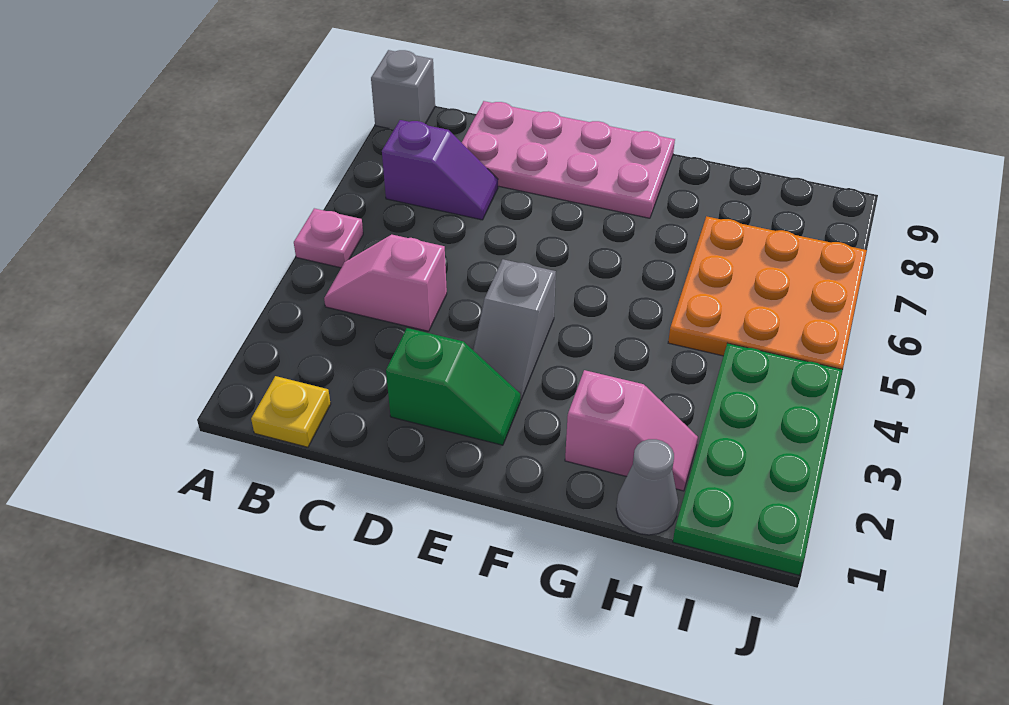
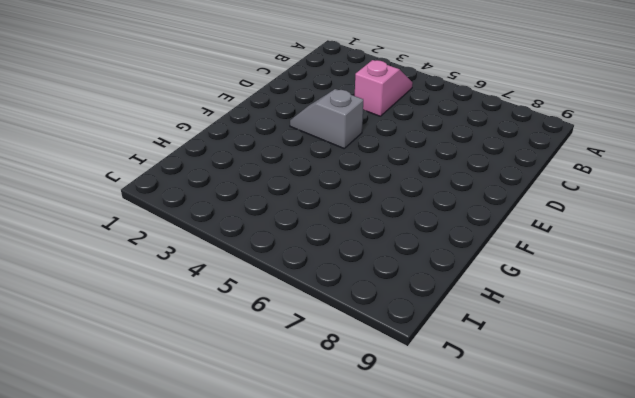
none -> pink plate A5 level 1
none -> grey brick A9 level 1
none -> yellow plate B1 level 1

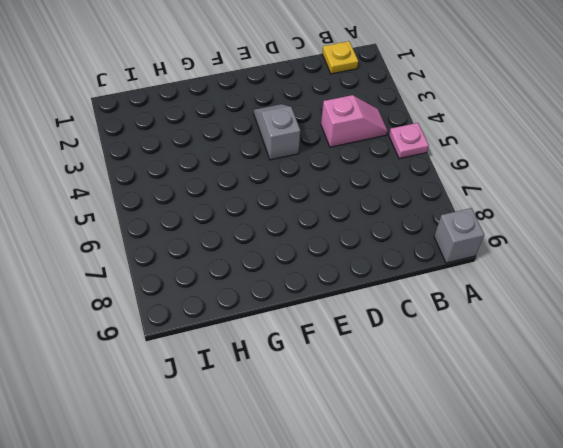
none -> purple slope B7:C7 level 1 top B
none -> pink plate C8:F9 level 1
none -> green slope D2:E2 level 1 top D

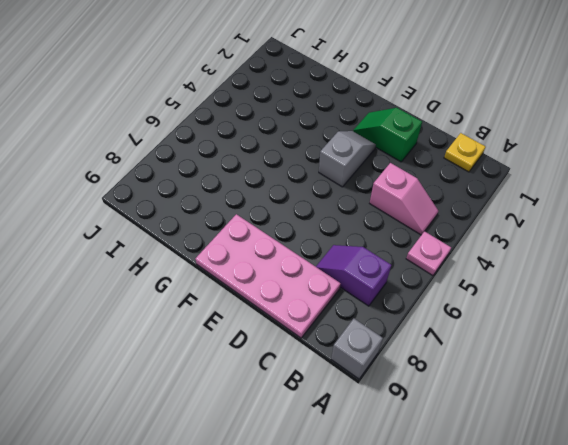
none -> pink slope G2:H2 level 1 top G
none -> grey cone H1 level 1
none -> orange plate H5:J7 level 1

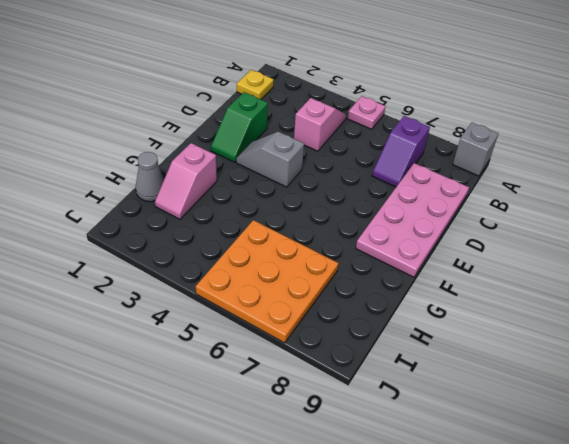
none -> green plate I1:J4 level 1

